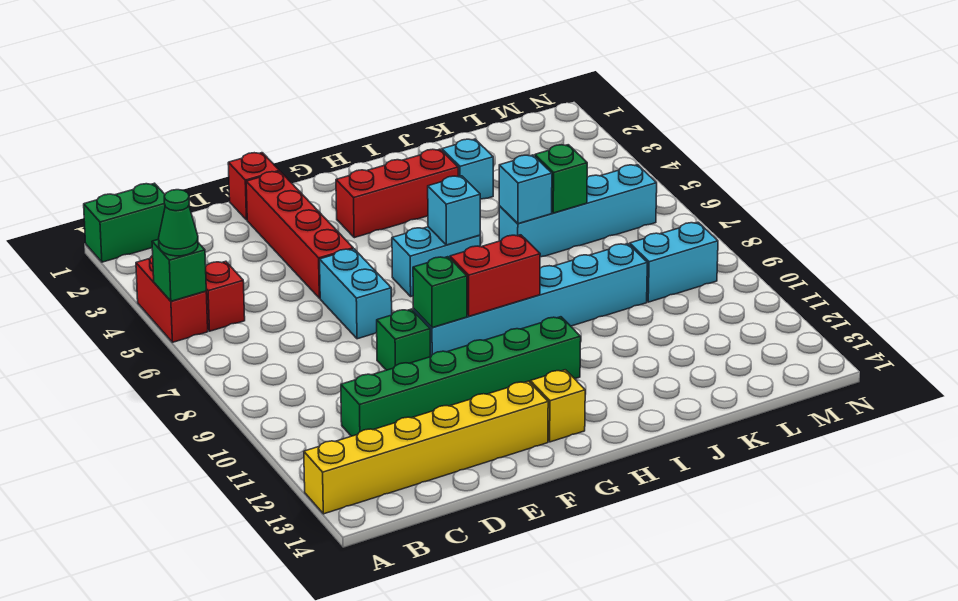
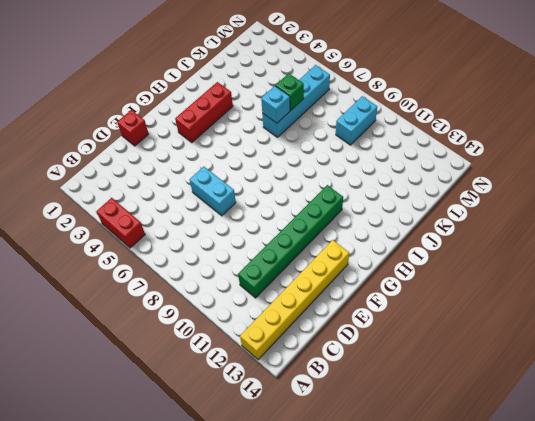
none -> green brick A1:B1 level 1
none -> red brick B5 level 1
none -> red brick E2:E5 level 1

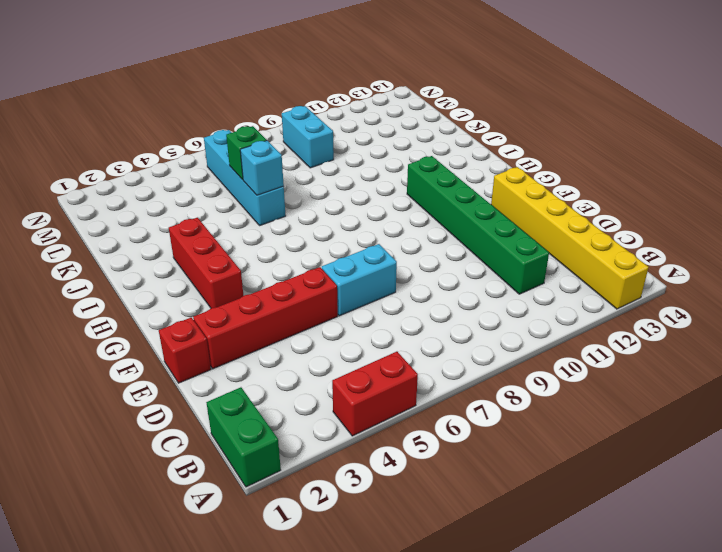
none -> red brick B5 level 1
none -> green brick E9 level 1
none -> cyan brick F9:K9 level 1

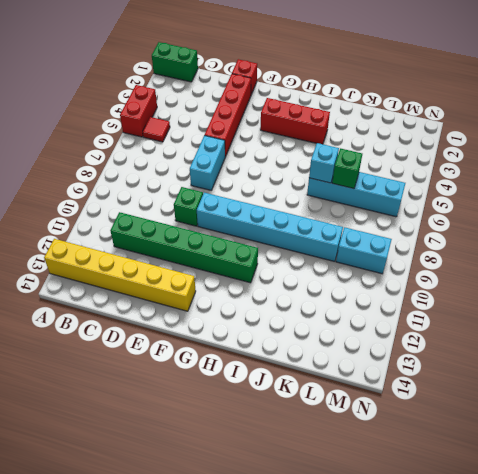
red tile B5 level 1 -> red brick B5 level 1
none -> cyan brick G6:H6 level 1
none -> yellow brick G13 level 1
none -> cyan brick J3 level 1

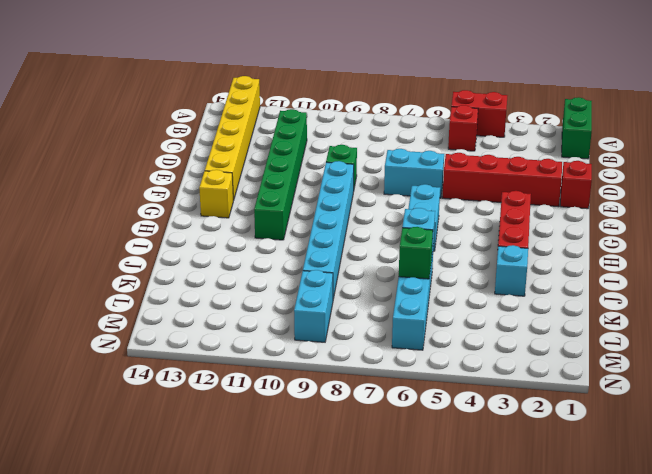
none -> green brick A5 level 2
none -> green brick F9 level 2
none -> red brick G9:H9 level 2

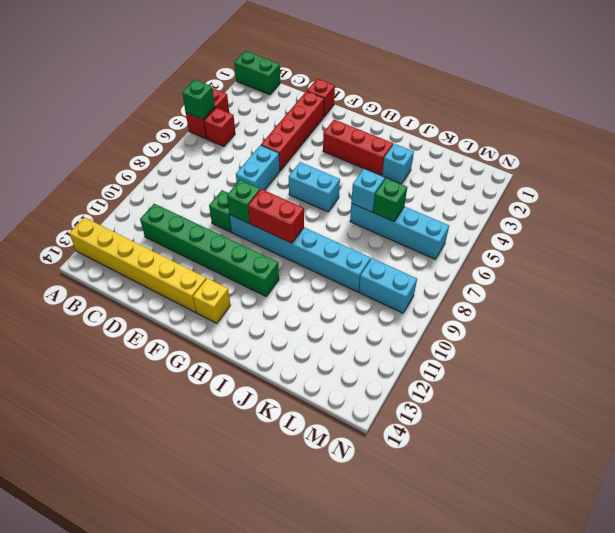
none -> cyan brick H6 level 2
none -> green cone A5 level 3

